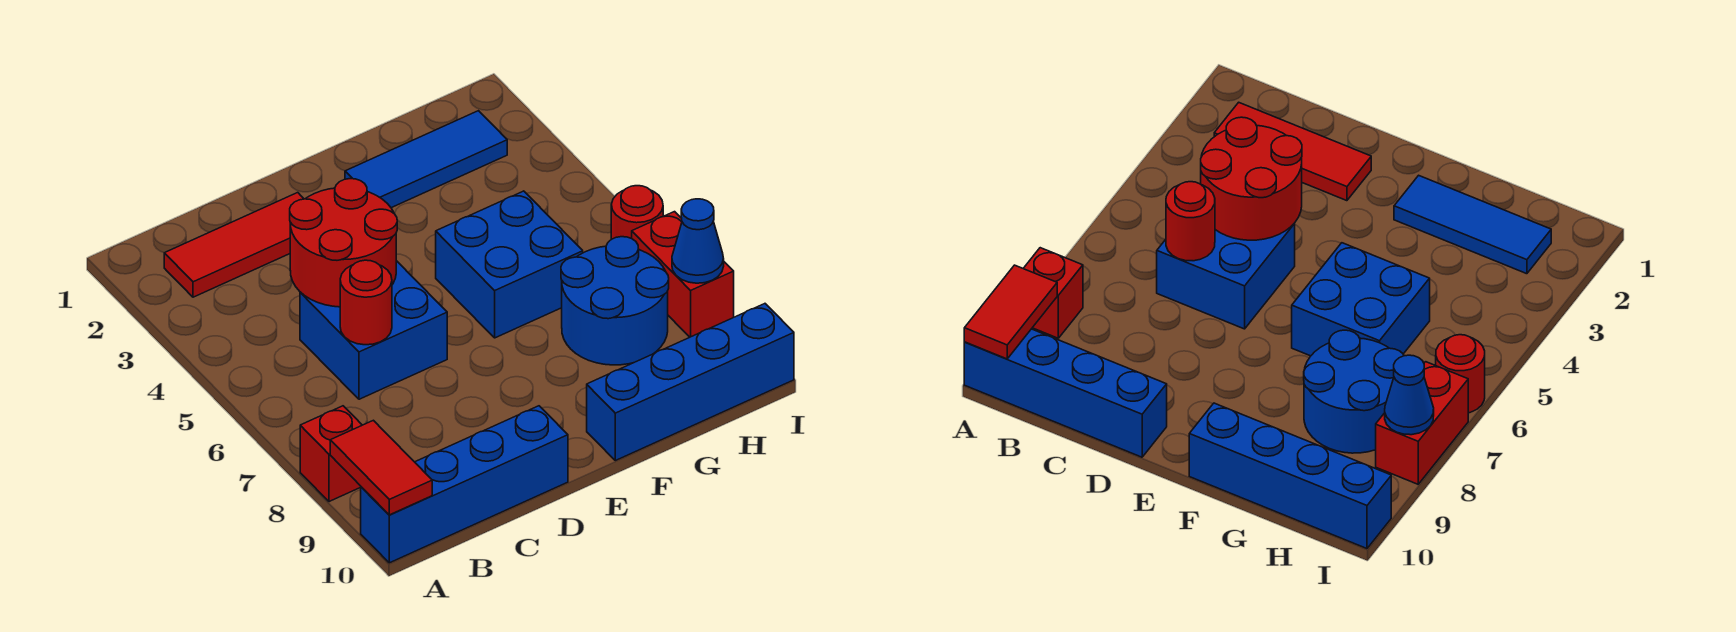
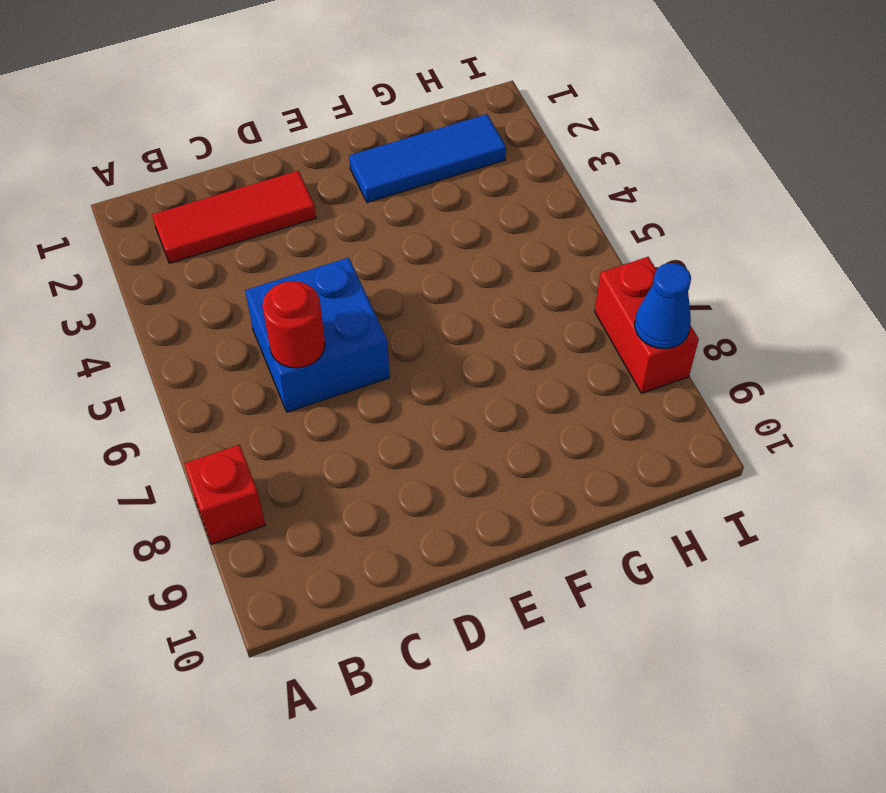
none -> blue brick A10:D10 level 1
none -> blue brick F5:G6 level 1
none -> blue brick F10:I10 level 1

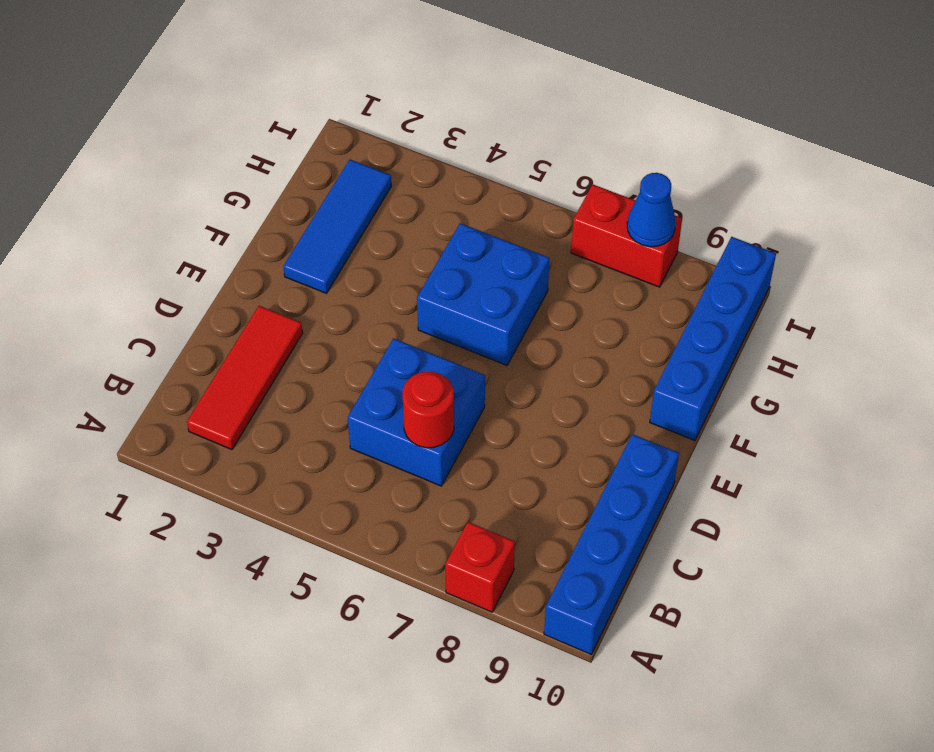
none -> blue round brick G7:H8 level 1
none -> red round brick I6 level 1
none -> red tile A9:A10 level 2

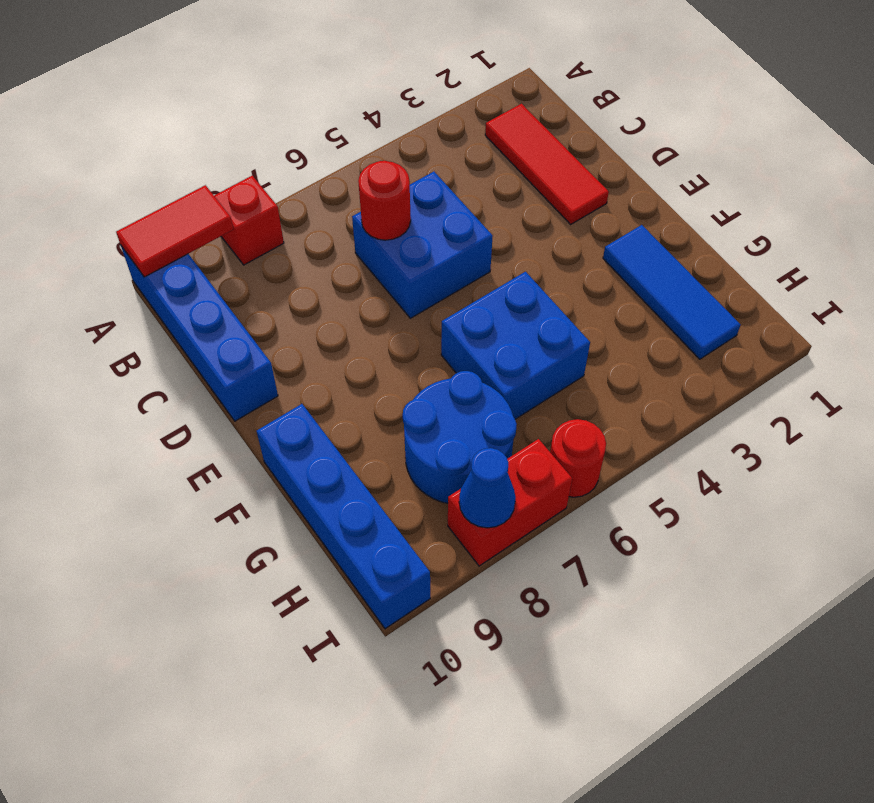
none -> red round brick C4:D5 level 2

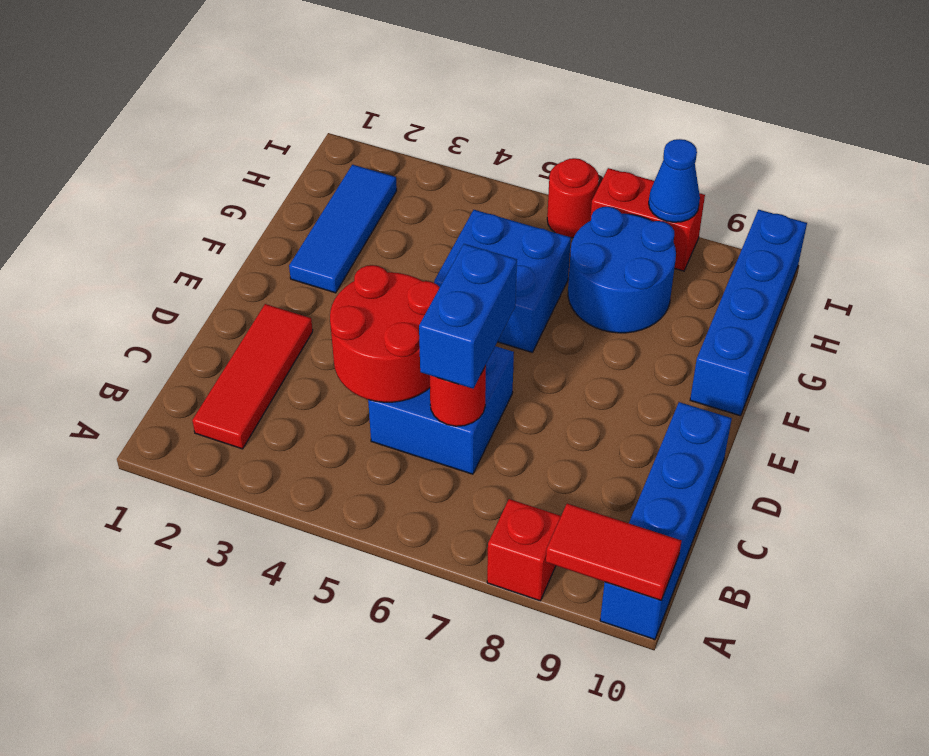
blue brick C6:D6 level 3 -> none

